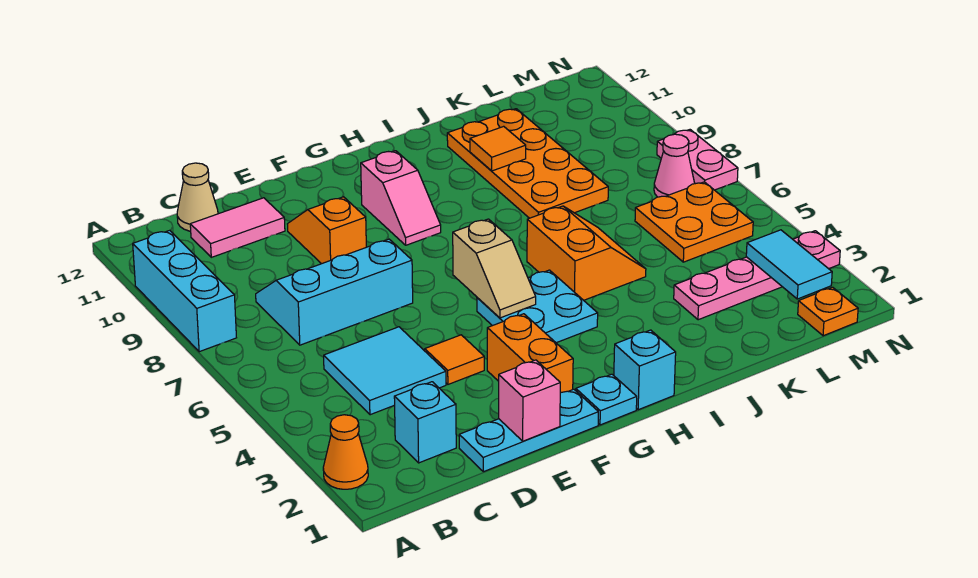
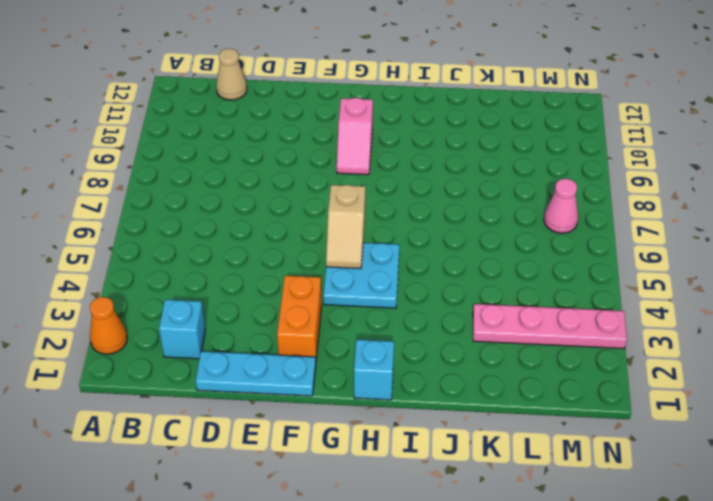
none -> cyan brick A8:A10 level 1
none -> cyan tile C4:D5 level 1
none -> cyan slope C7:E8 level 1 top 7

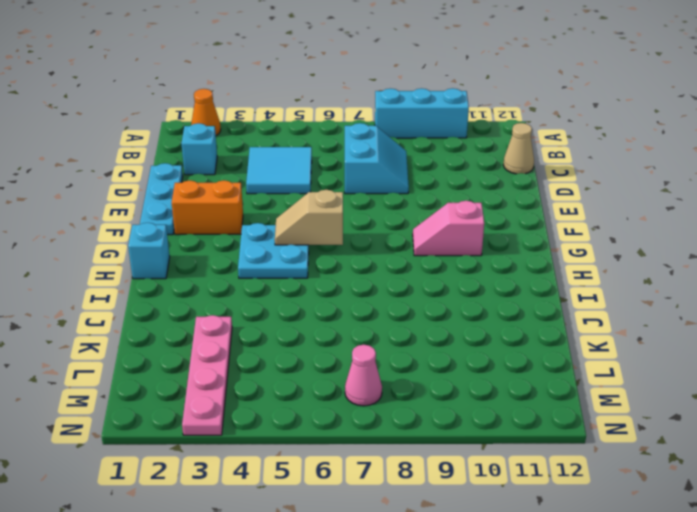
cyan slope C7:D8 level 1 top 7 -> cyan slope C7:E8 level 1 top 7
none -> pink tile C11:D11 level 1
none -> orange tile E4 level 1
none -> orange slope E9:E10 level 1 top 9

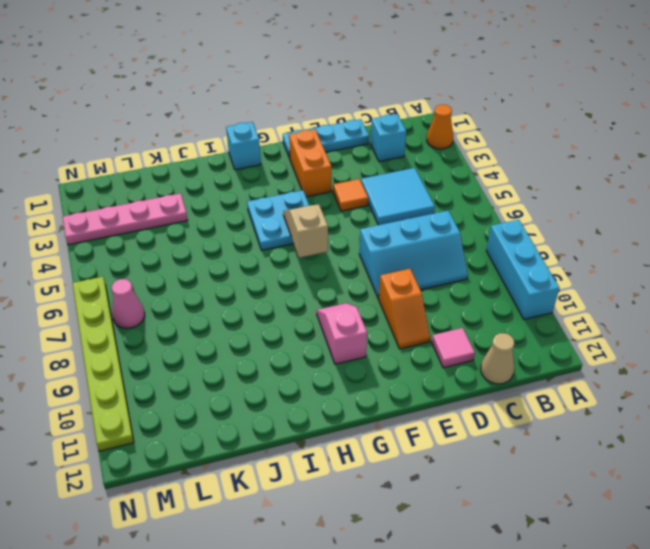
pink tile D11 level 1 -> pink tile C11:D11 level 1
lime plate N6:N11 level 1 -> pink plate N7:N8 level 1
none -> cyan plate G1 level 1
none -> orange slope I5:J6 level 1 top I
none -> orange plate J8:K11 level 1

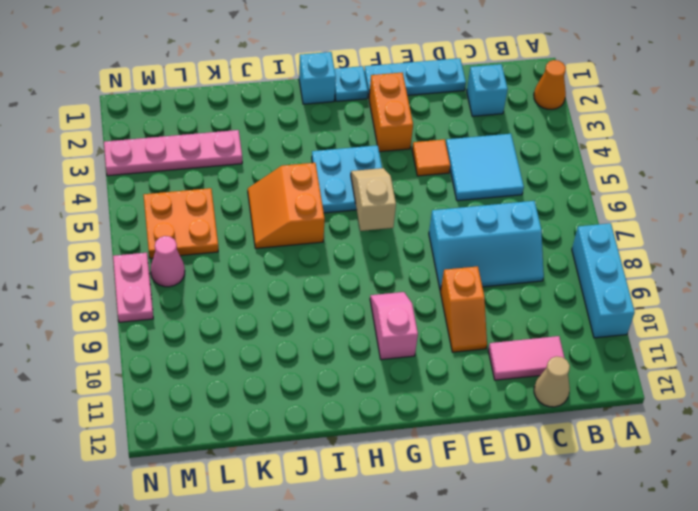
none -> orange plate J8:K11 level 1
none -> orange plate M1 level 1
none -> pink brick E1 level 2

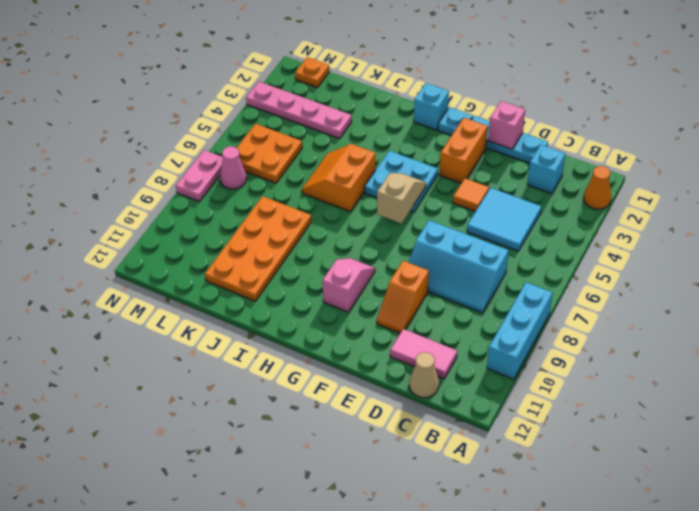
none -> orange tile J10 level 2
none -> cyan tile M2:M3 level 2

